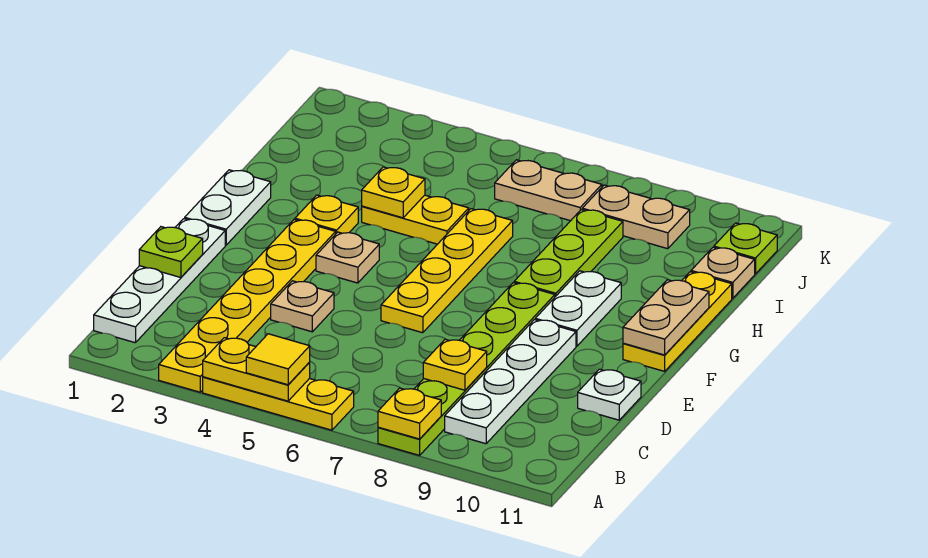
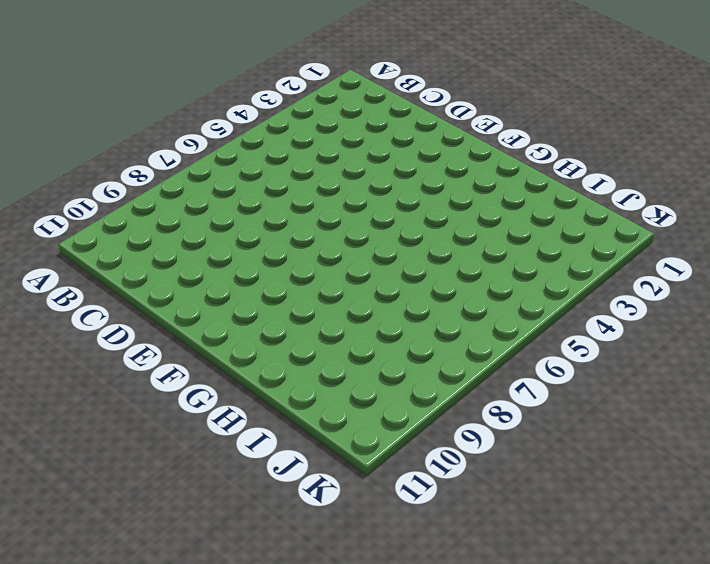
none -> yellow plate A3:F3 level 1
none -> yellow plate A4:A6 level 1
none -> lime plate A8:F8 level 1

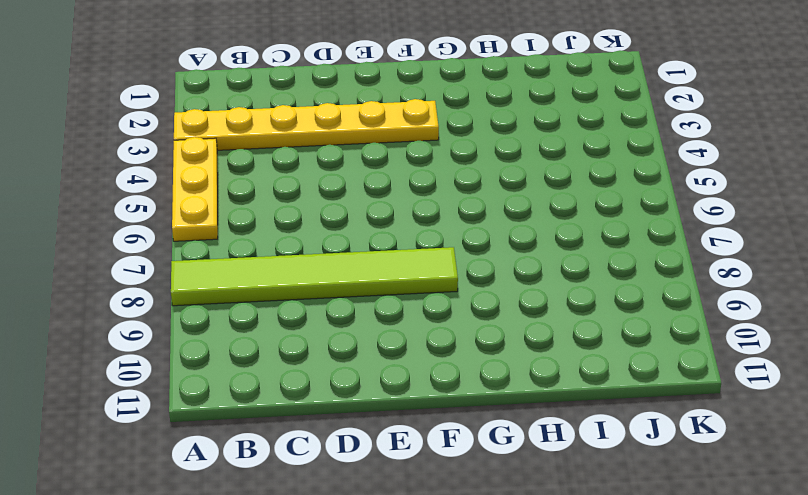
lime tile A8:F8 level 1 -> lime plate A8:F8 level 1
none -> white plate B1:E1 level 1
none -> white plate B9:E9 level 1
none -> tan plate D4 level 1

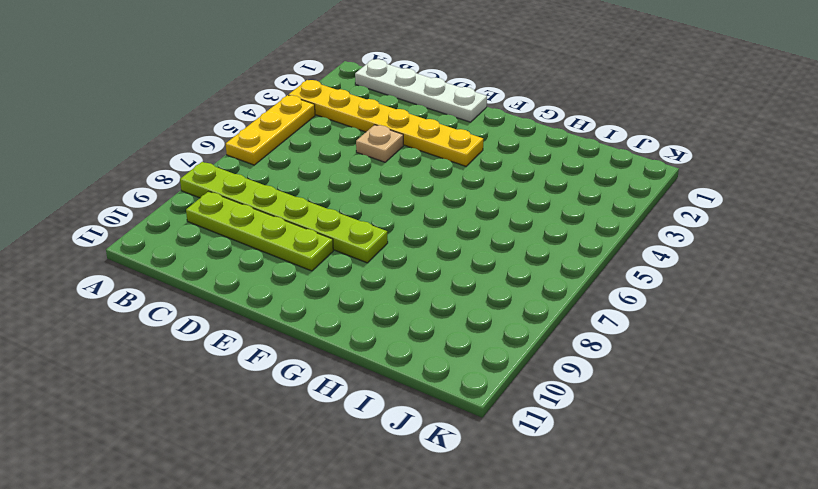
lime plate B9:E9 level 1 -> white plate B9:E9 level 1
none -> white plate D11 level 1
none -> yellow plate E6:H6 level 1
none -> white plate F1:G1 level 1

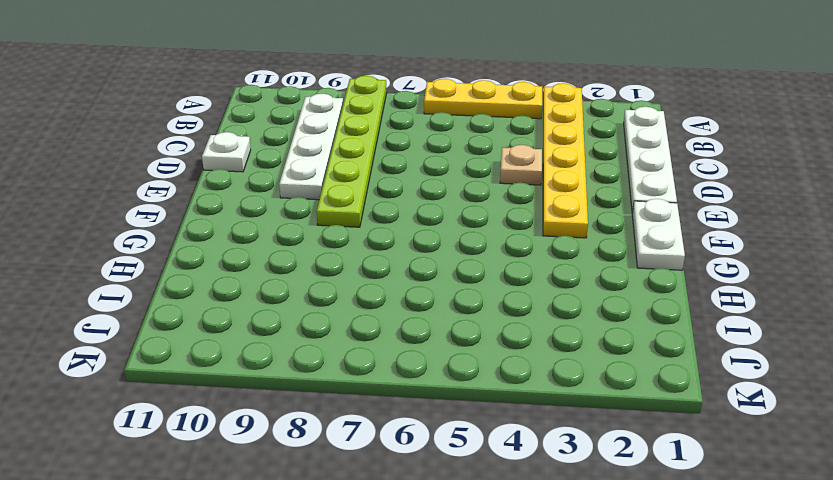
none -> yellow plate E6:H6 level 1
none -> tan plate F4 level 1
none -> white plate F9:G9 level 1

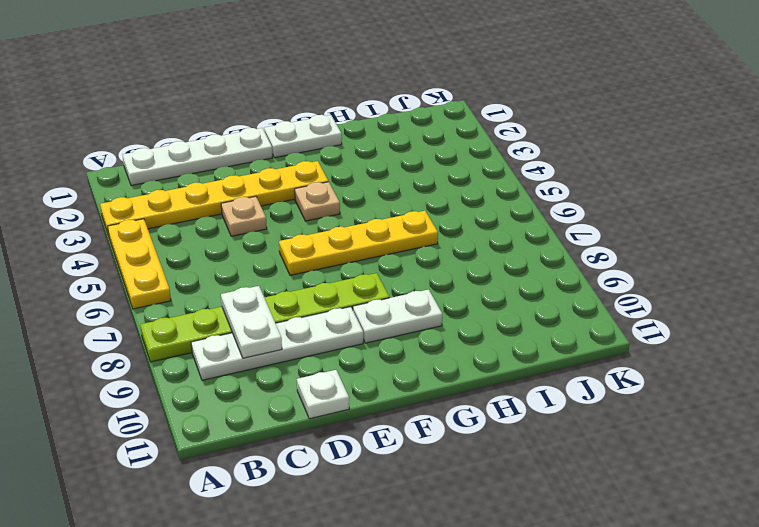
white plate C8:C9 level 2 -> yellow plate C8 level 2
none -> yellow plate F11:H11 level 1
none -> yellow plate G3 level 1
none -> lime plate G8:I8 level 1

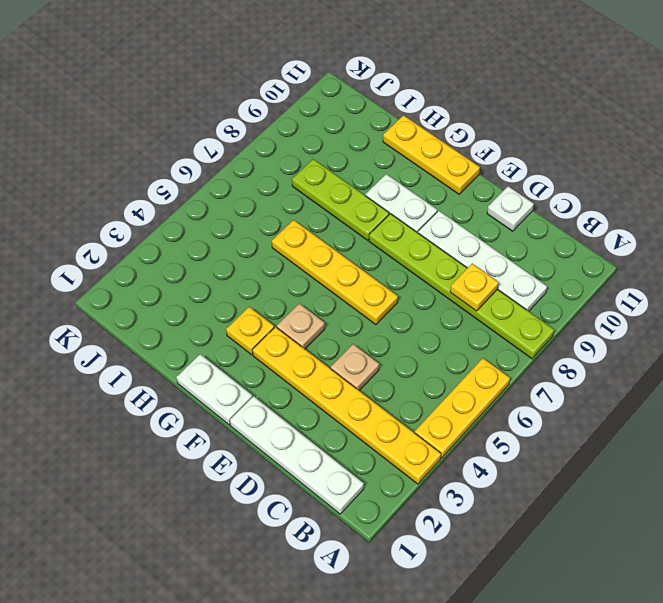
none -> yellow plate H4:H5 level 1
none -> tan plate I11 level 1
none -> tan plate J6:J7 level 1

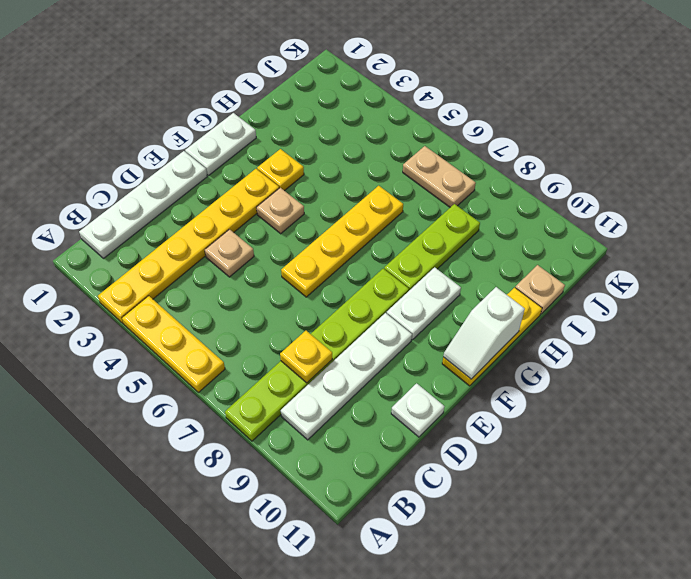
white slope F11:G11 level 2 top G -> tan plate F11:G11 level 2
none -> yellow plate H4:H5 level 1
none -> tan plate J8:J9 level 1
none -> lime plate J11 level 1

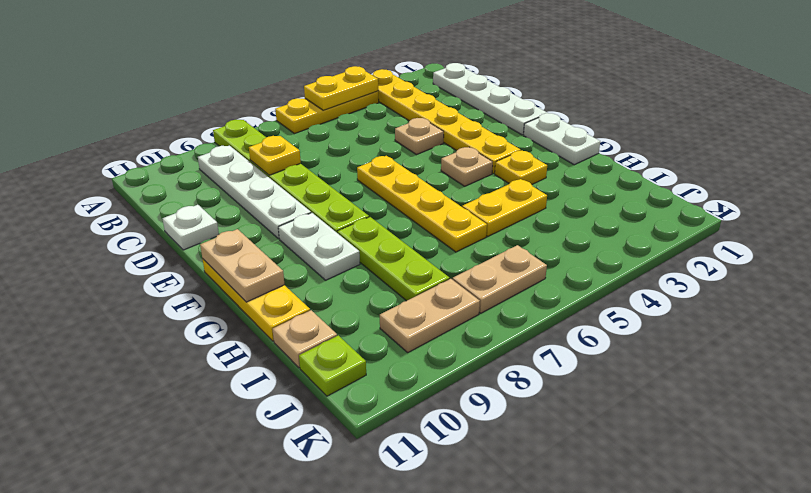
none -> yellow plate A8 level 2
none -> lime plate D1 level 2
none -> yellow plate H4 level 2

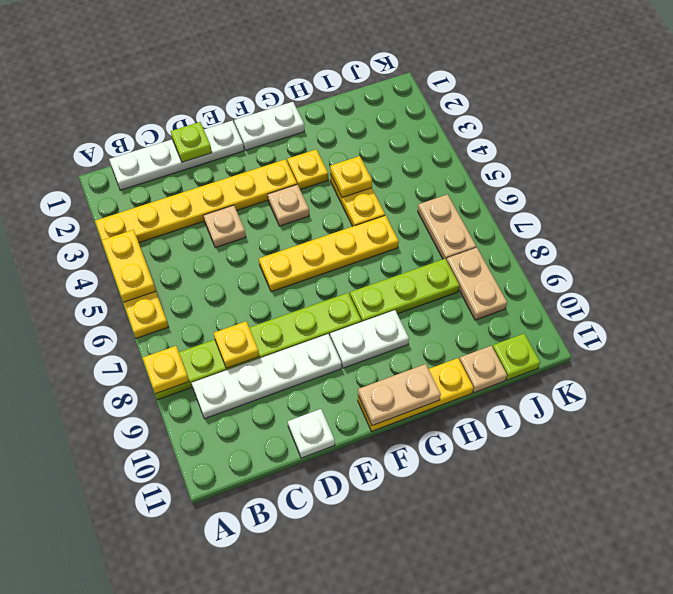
none -> yellow tile A5 level 3

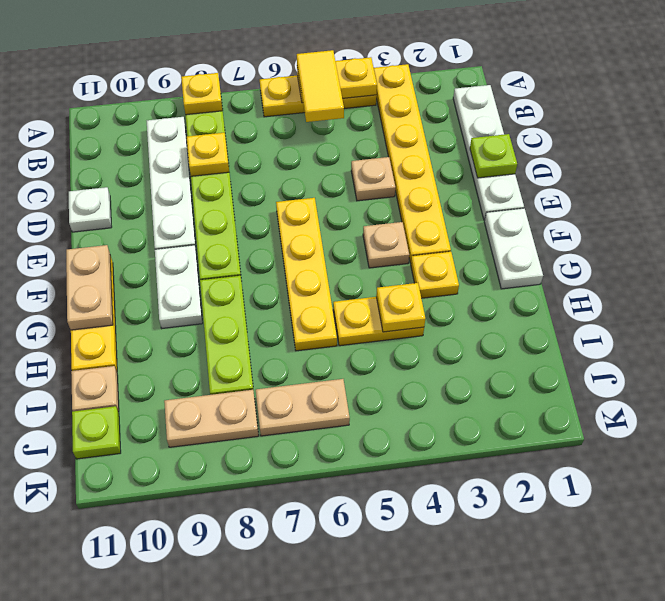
yellow tile A5:B5 level 3 -> yellow tile A5 level 3

